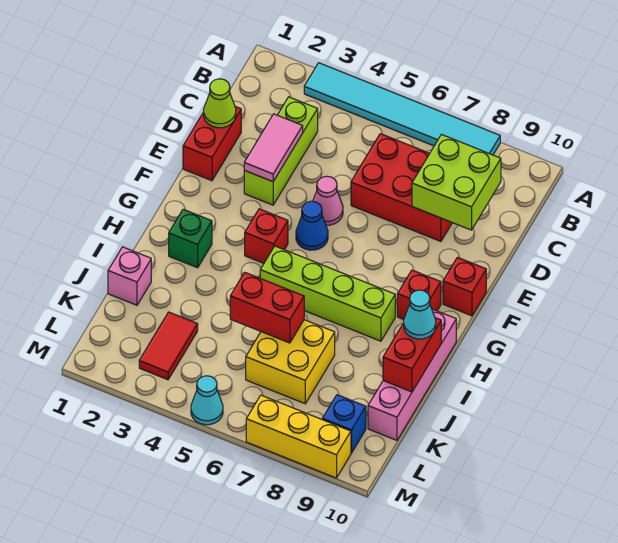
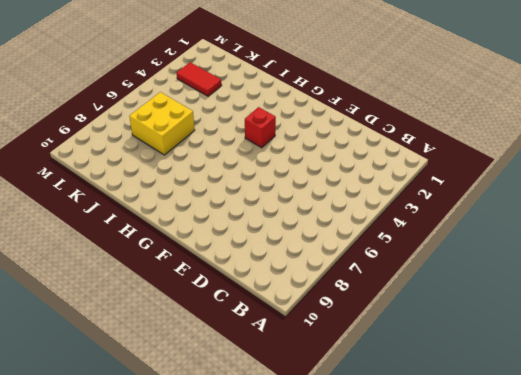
none -> cyan tile A3:A8 level 1
none -> lime brick C3:E3 level 1
none -> red brick C6:D8 level 1

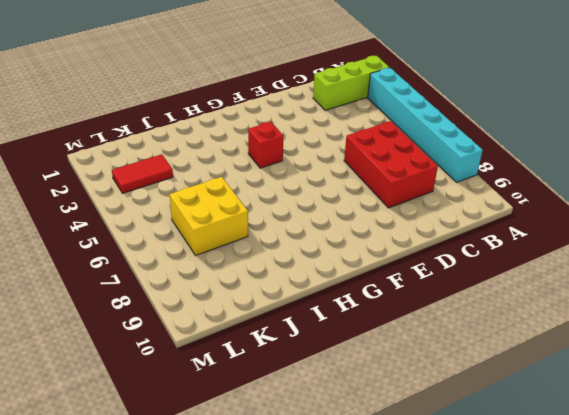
lime brick A2:C2 level 1 -> lime brick C3:E3 level 1
cyan brick A3:A8 level 1 -> cyan tile A3:A8 level 1
none -> red brick D1:E1 level 1
none -> pink cone E5 level 1
none -> blue cone F5 level 1

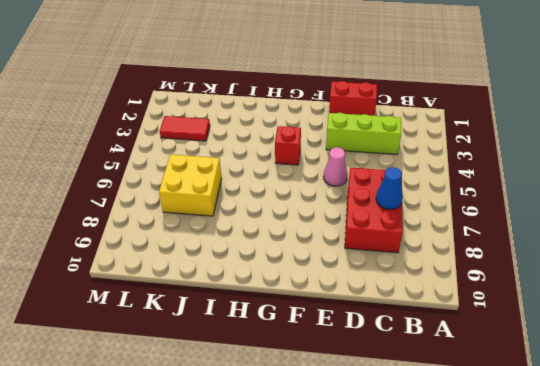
blue cone C7 level 2 -> blue cone F5 level 1
none -> cyan tile A3:A8 level 1
none -> red brick F10 level 1
none -> red brick G9 level 1

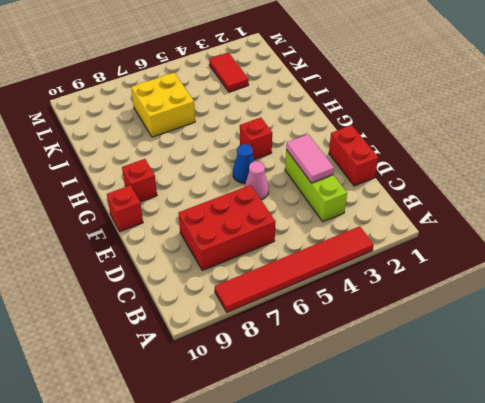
red tile A3:A8 level 1 -> cyan tile A3:A8 level 1
none -> green brick H2 level 1
none -> lime brick H5:H8 level 1
none -> pink brick H10:K10 level 1

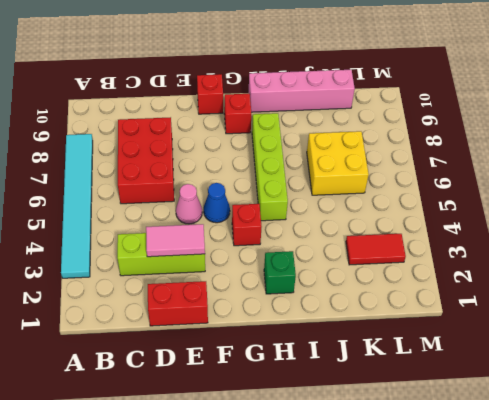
none -> pink brick J1 level 1
none -> blue brick L9 level 1
none -> cyan cone M5 level 1

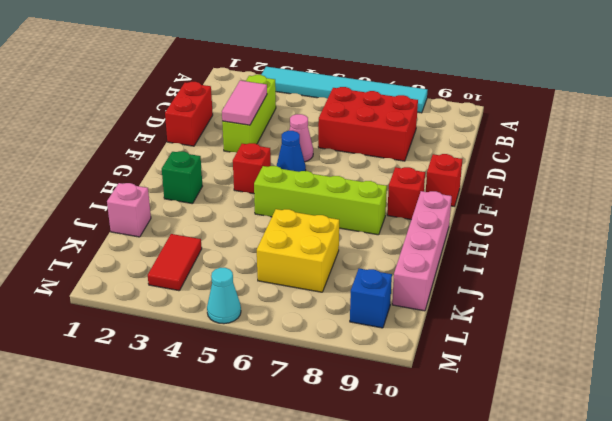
none -> yellow brick M7:M9 level 1
none -> lime brick C8:D9 level 2
none -> lime cone D1 level 2

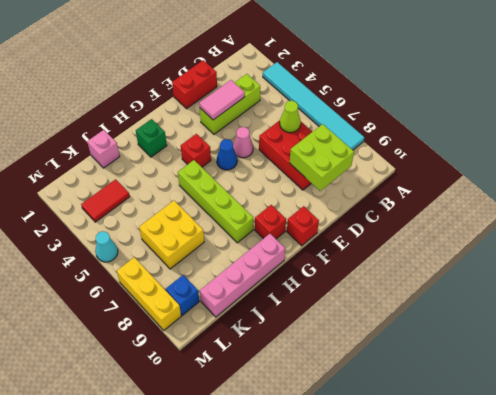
lime cone C6 level 2 -> lime cone D1 level 2
none -> red brick I10:J10 level 2
none -> red brick J5:J6 level 2
none -> cyan cone I10 level 3

